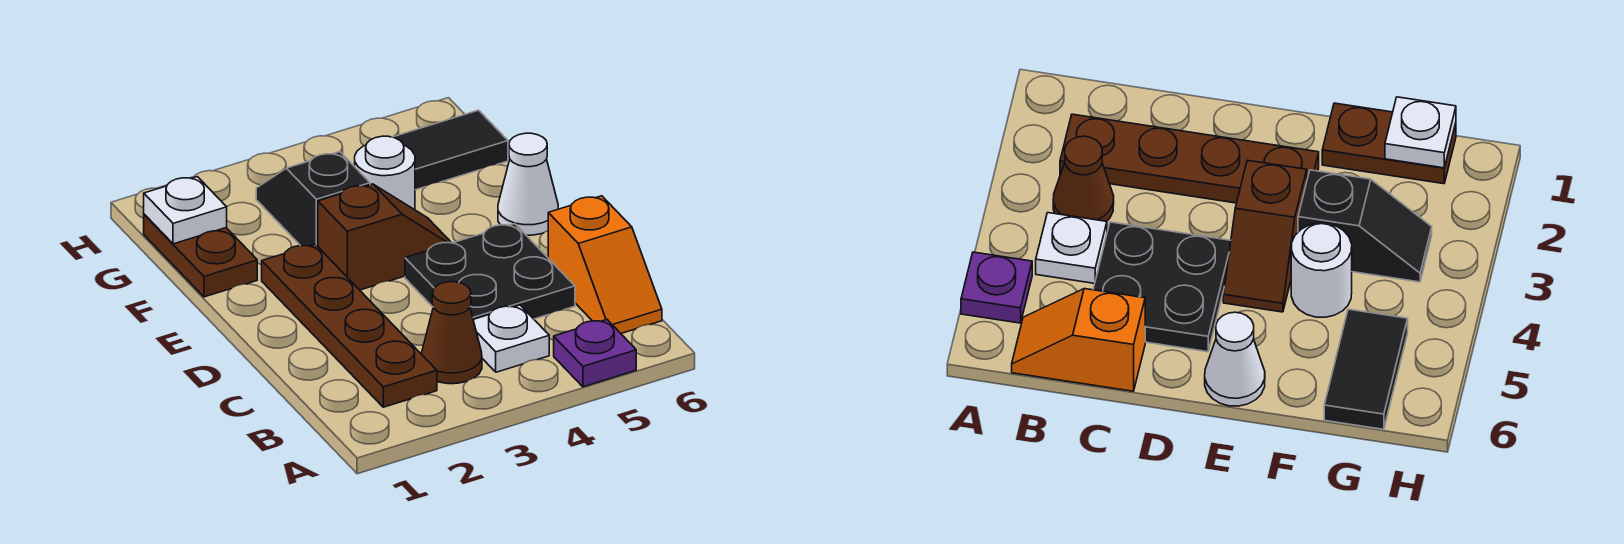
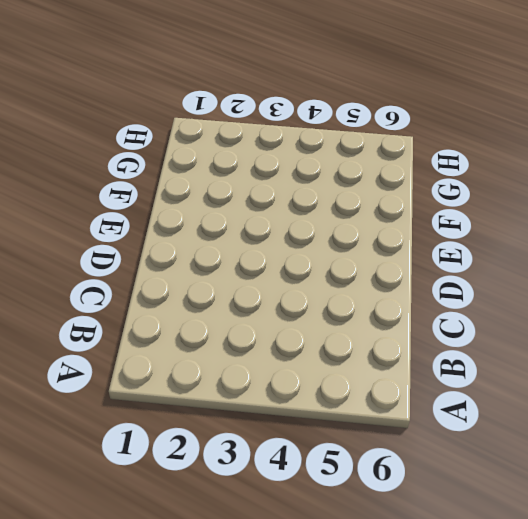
none -> purple plate A5 level 1
none -> brown plate B2:E2 level 1
none -> brown cone B3 level 1

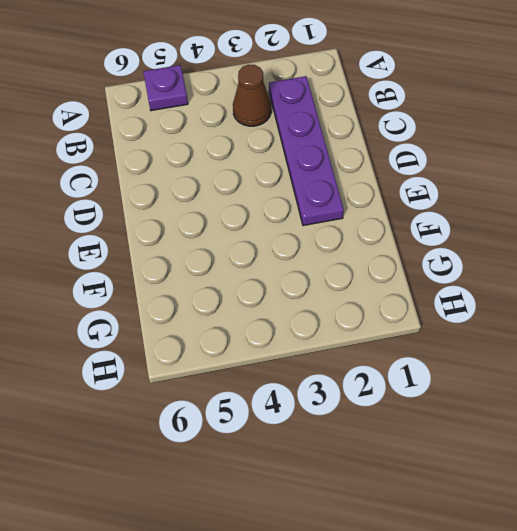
purple plate B2:E2 level 1 -> brown plate B2:E2 level 1
none -> white plate B4 level 1
none -> orange slope B6:C6 level 1 top C
none -> black plate C4:D5 level 1

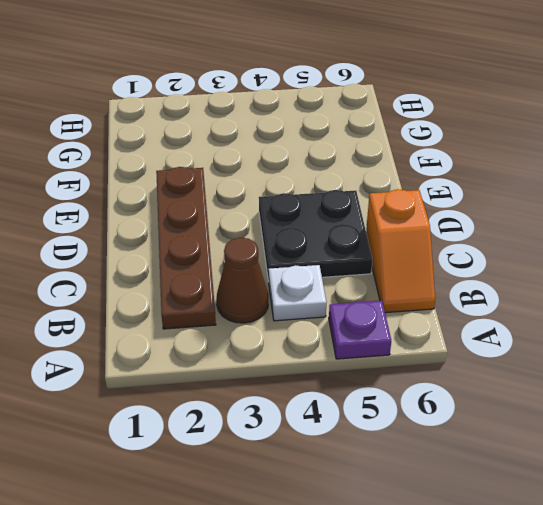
none -> brown slope E3:E4 level 1 top 3
none -> white cone E6 level 1
none -> brown plate F1:G1 level 1

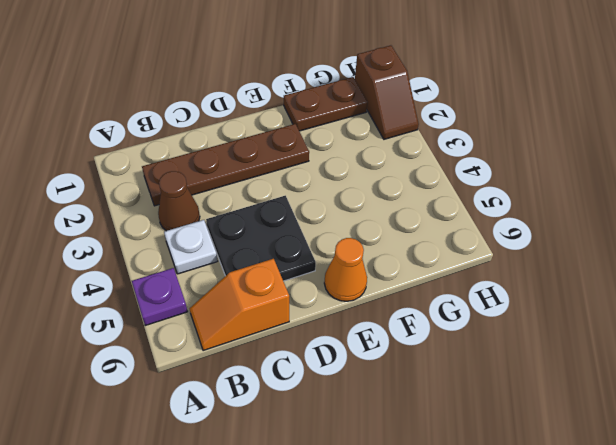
orange cone E6 level 1 -> white cone E6 level 1
brown slope H1:H2 level 1 top 1 -> brown slope E3:E4 level 1 top 3
none -> black slope F3:G3 level 1 top F
none -> white round brick F4 level 1
none -> black tile G5:G6 level 1

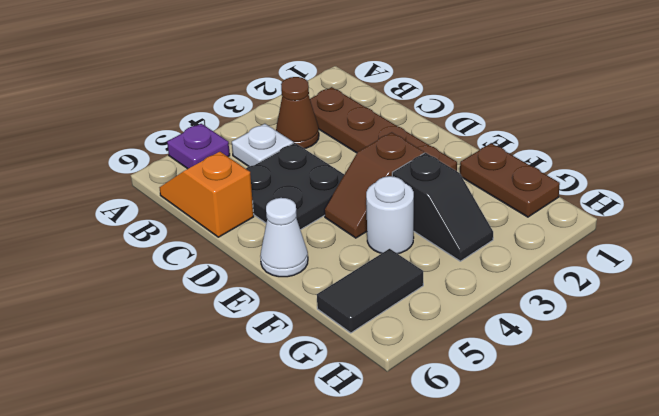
none -> white plate G1 level 2

